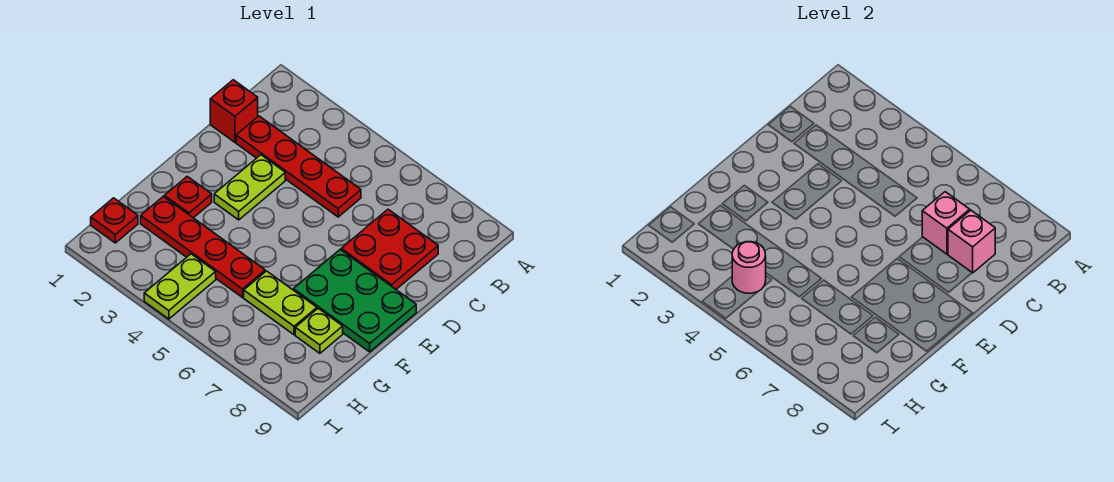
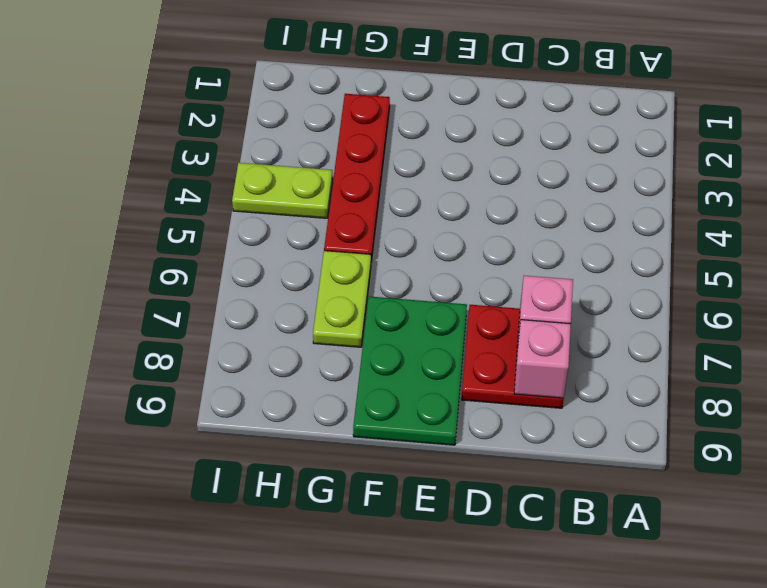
none -> red brick C1 level 1
none -> red plate C2:C5 level 1
none -> lime plate D3:E3 level 1

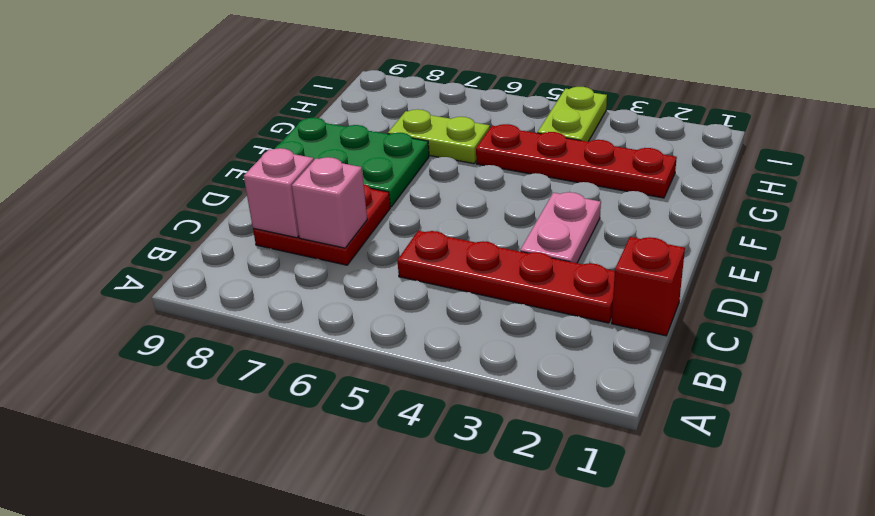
pink plate D3:E3 level 1 -> lime plate D3:E3 level 1
none -> red plate F2 level 1
none -> lime plate G8 level 1
none -> red plate H1 level 1

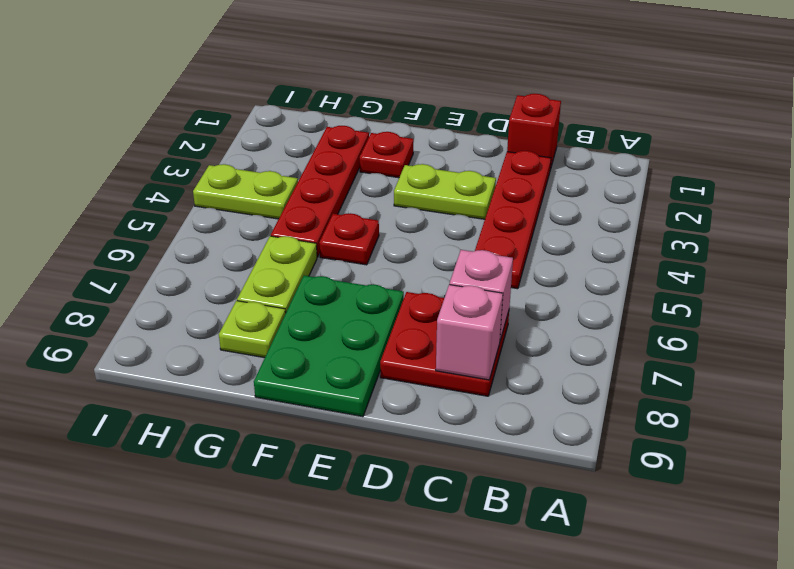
red plate F5 level 1 -> red plate H1 level 1
none -> pink round brick H4 level 2

